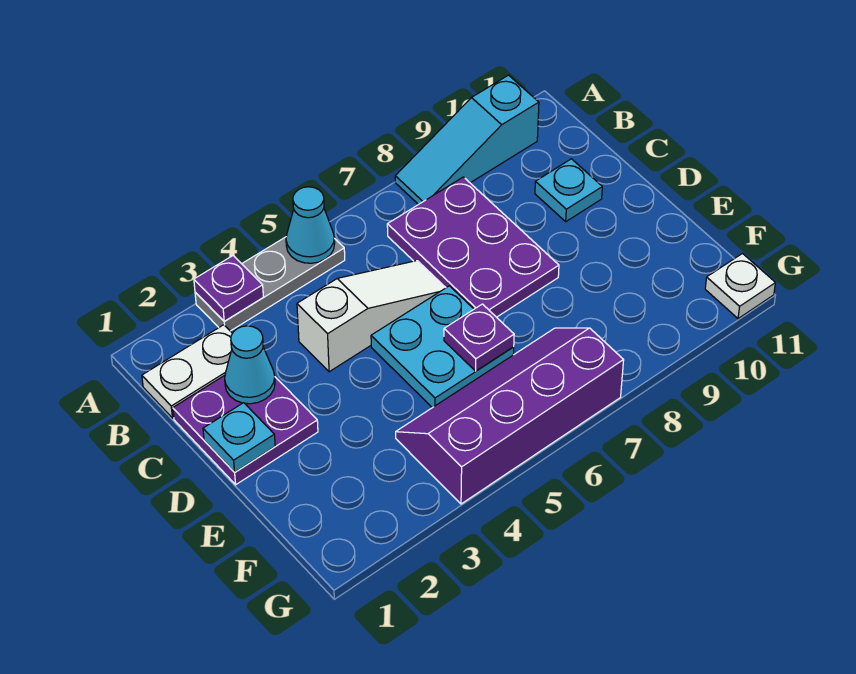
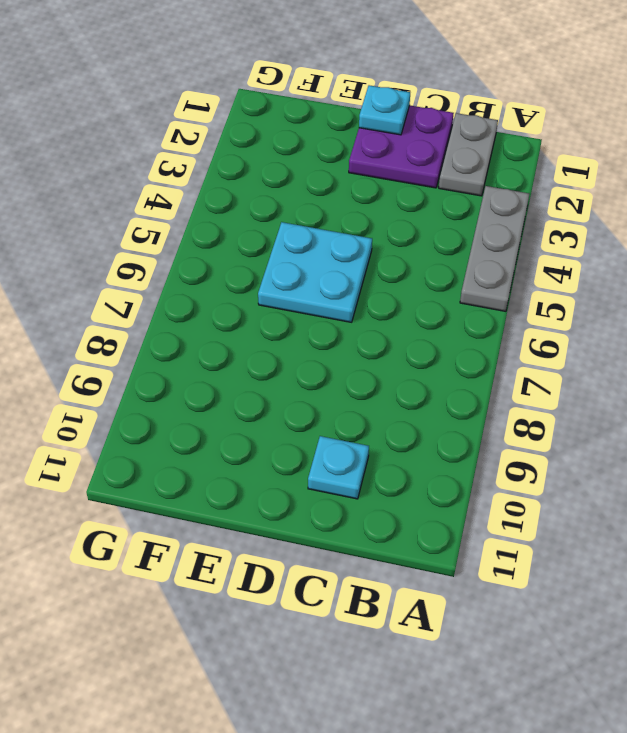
grey plate B1:B2 level 1 -> white plate B1:B2 level 1
none -> cyan slope A8:A10 level 1 top 10
none -> purple plate B7:D8 level 1
none -> white slope C4:C6 level 1 top 4

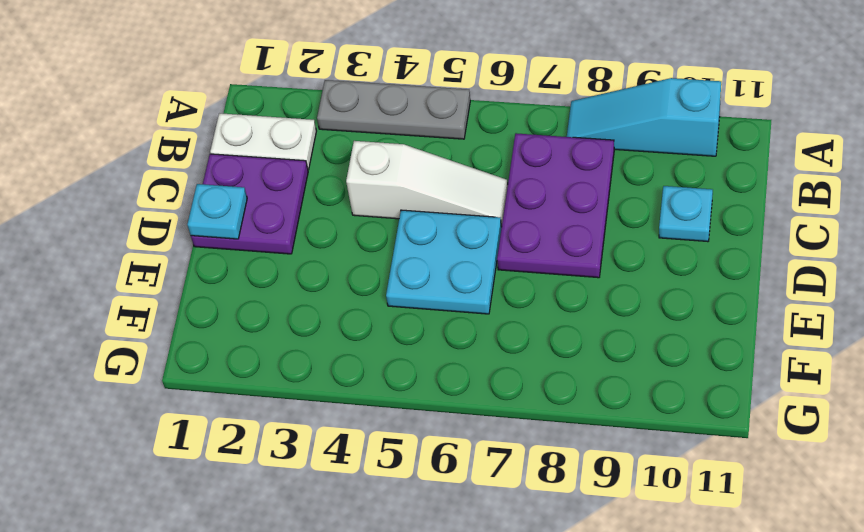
none -> purple slope F4:G7 level 1 top G
none -> white plate G11 level 1
none -> purple plate A3 level 2

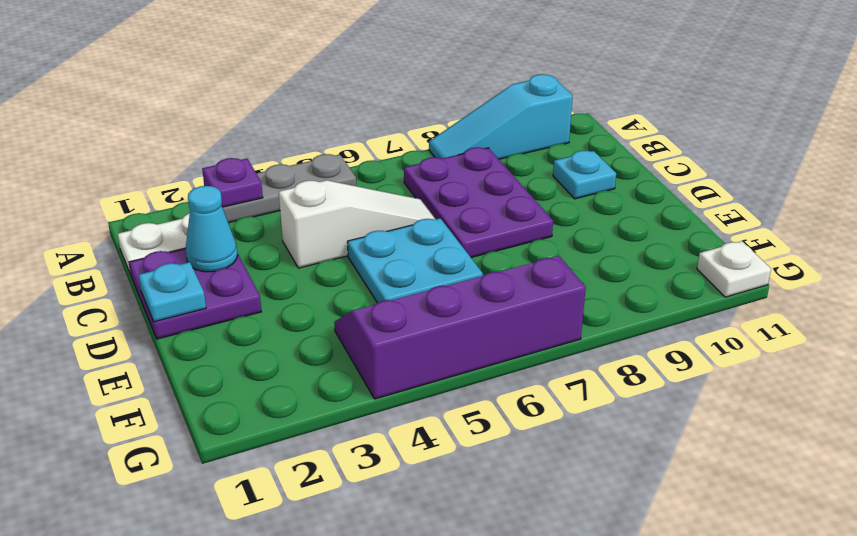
none -> cyan cone A5 level 2
none -> purple plate E6 level 2

